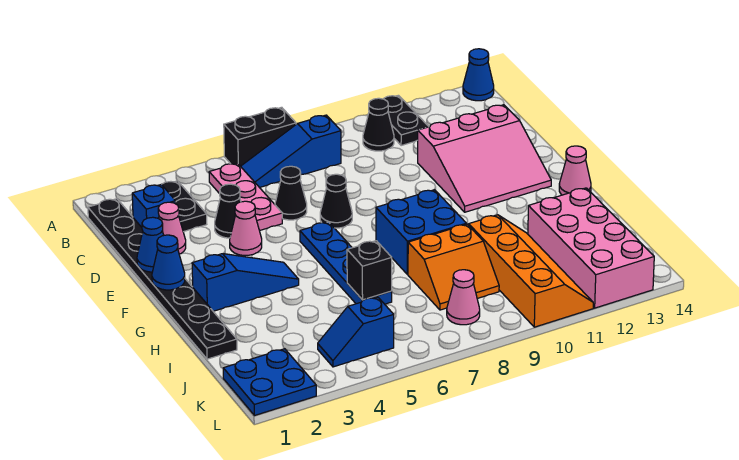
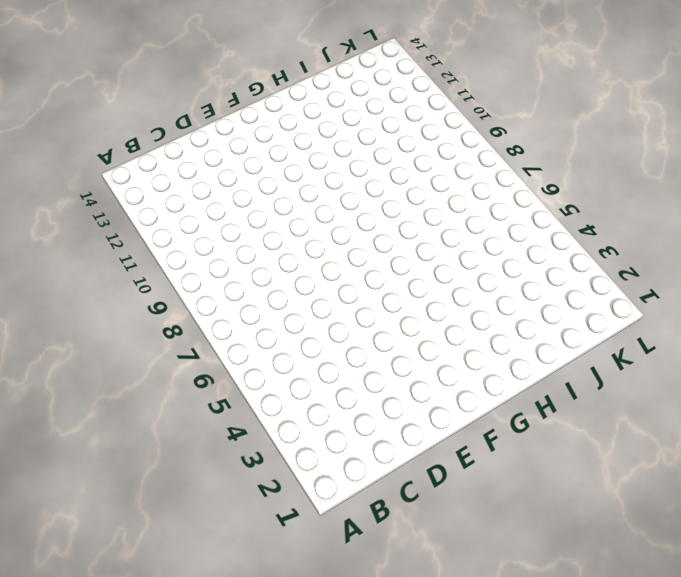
none -> black brick A6:A7 level 1
none -> black plate A11:B11 level 1
none -> blue cone A14 level 1

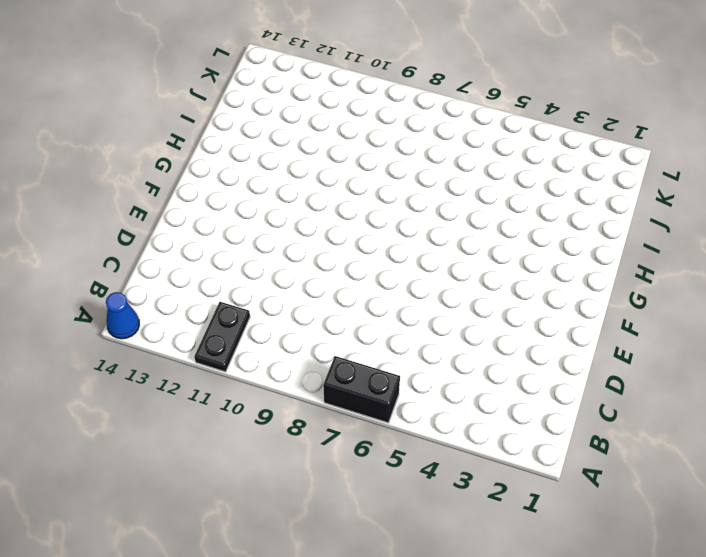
none -> black plate B1:I1 level 1
none -> black plate B3:C3 level 1
none -> pink plate B5:D5 level 1

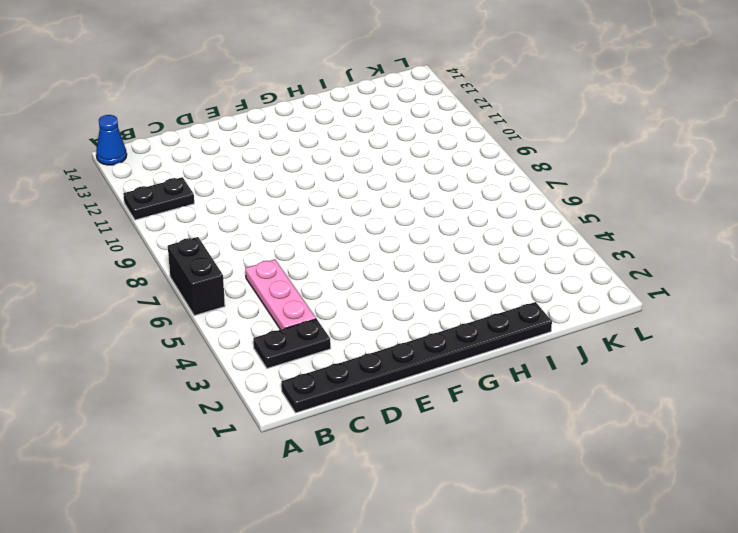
pink plate C4:C6 level 1 -> pink plate B5:D5 level 1
none -> blue slope B6:B8 level 1 top 8
none -> black cone B10 level 1
none -> blue brick C2 level 1

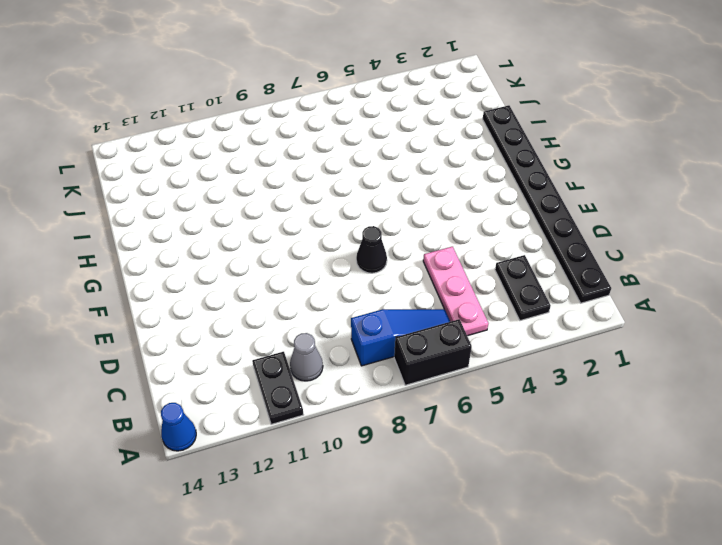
grey cone B10 level 1 -> black cone B10 level 1
none -> blue brick C2 level 1
none -> pink cone D2 level 1
none -> black cone D4 level 1

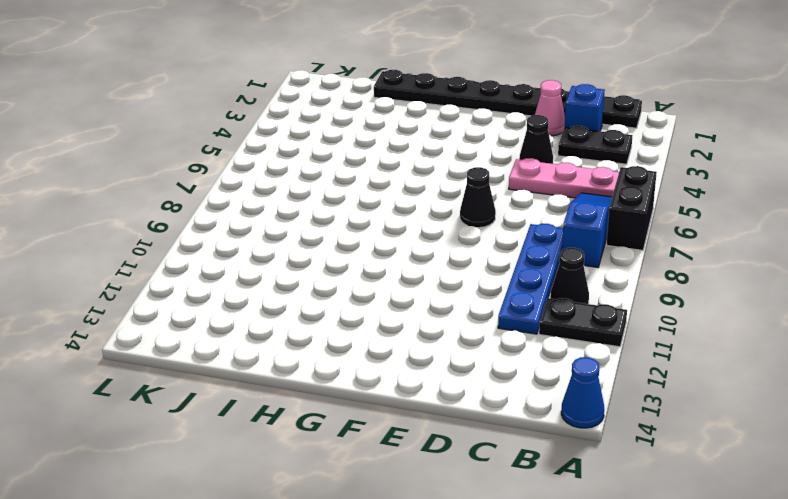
blue plate C8:C11 level 1 -> blue plate F6:I6 level 1
none -> black cone D6 level 1
none -> pink slope D11:F13 level 1 top D
none -> pink cone E4 level 1

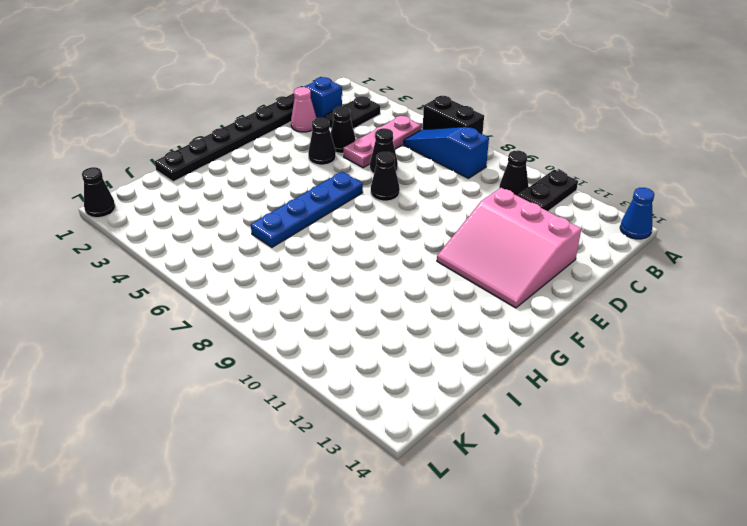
black cone E4 level 1 -> pink cone E4 level 1
black cone L1 level 1 -> blue plate K1:L2 level 1
none -> blue slope G2:G4 level 1 top 2
none -> blue brick G8:H9 level 1
none -> pink cone G14 level 1

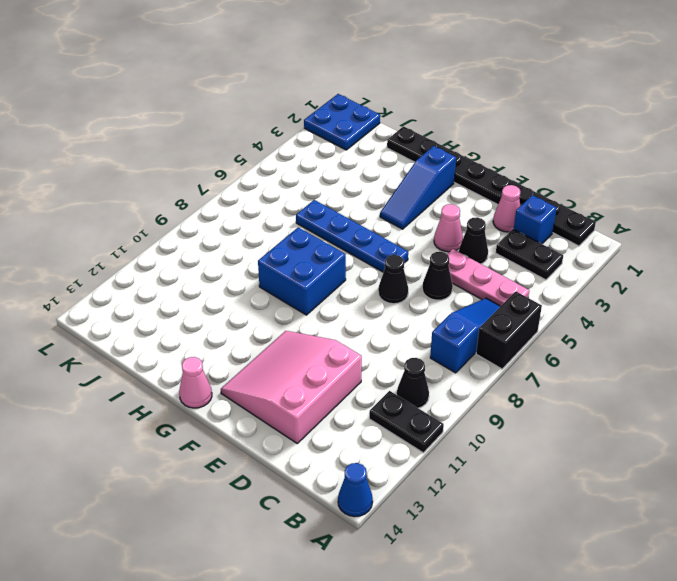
none -> orange slope I8:J9 level 1 top I
none -> orange slope I10:L11 level 1 top 10
none -> pink brick I12:L13 level 1

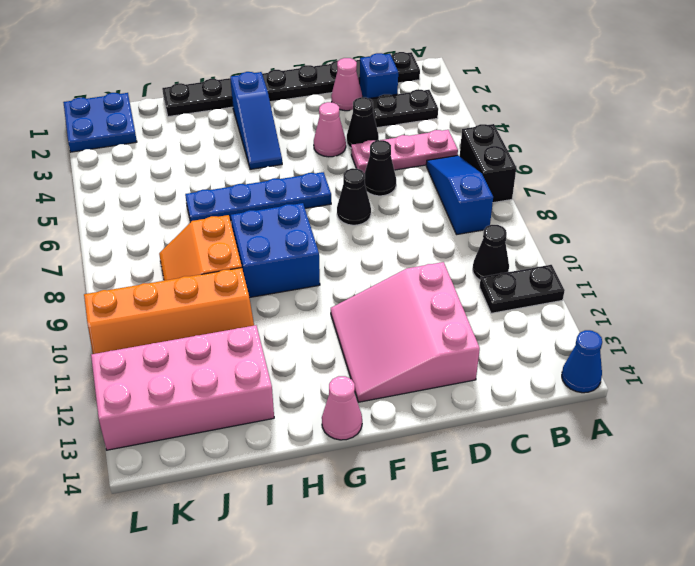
none -> blue slope K4:K5 level 1 top 5
none -> pink cone K8 level 1
none -> blue cone E1 level 2

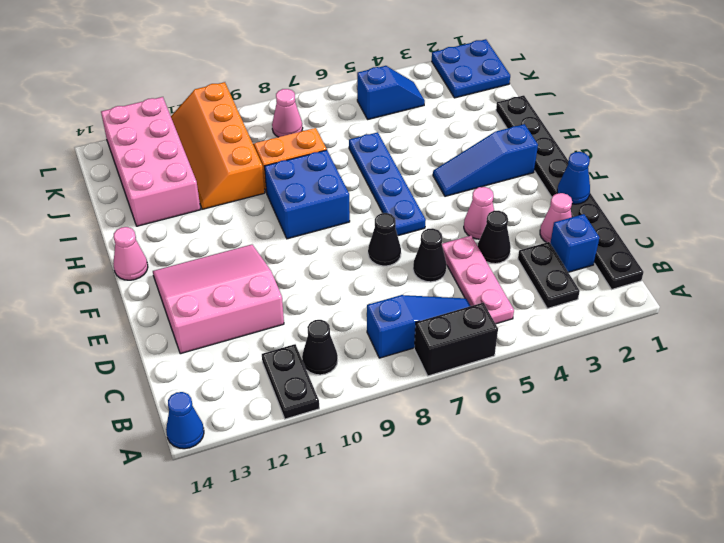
none -> blue cone F1 level 2
none -> black brick I6 level 2

